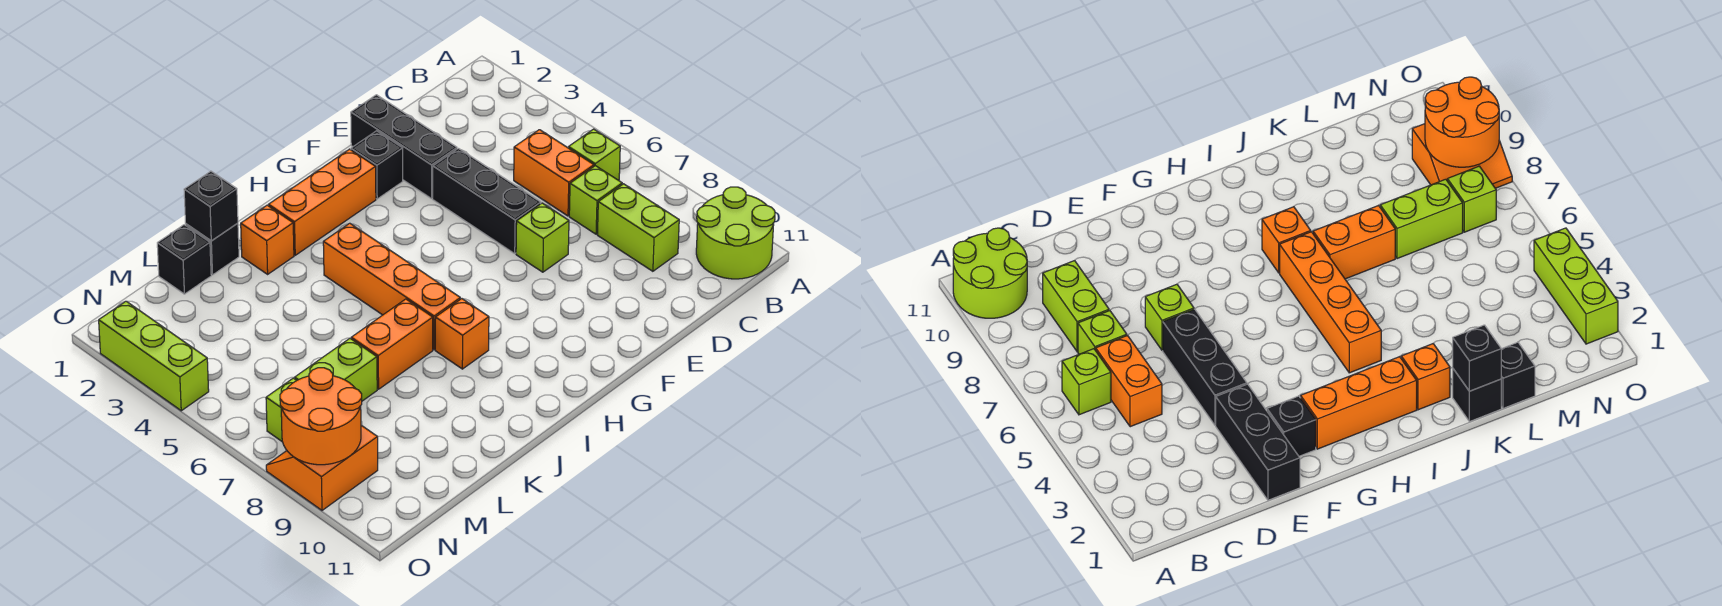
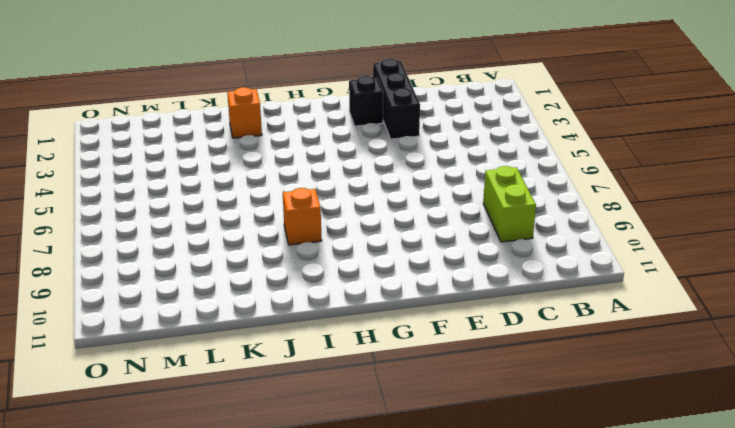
none -> lime round brick A10:B11 level 1
none -> lime brick B6 level 1
none -> orange brick C5:C6 level 1

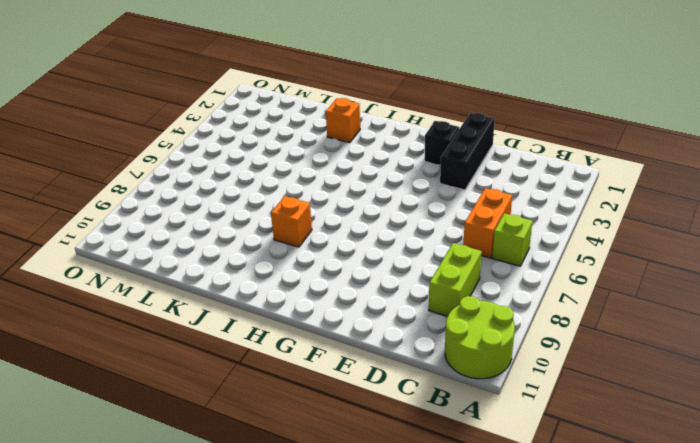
none -> lime brick C7 level 1
none -> black brick E4:E6 level 1
none -> lime brick E7 level 1

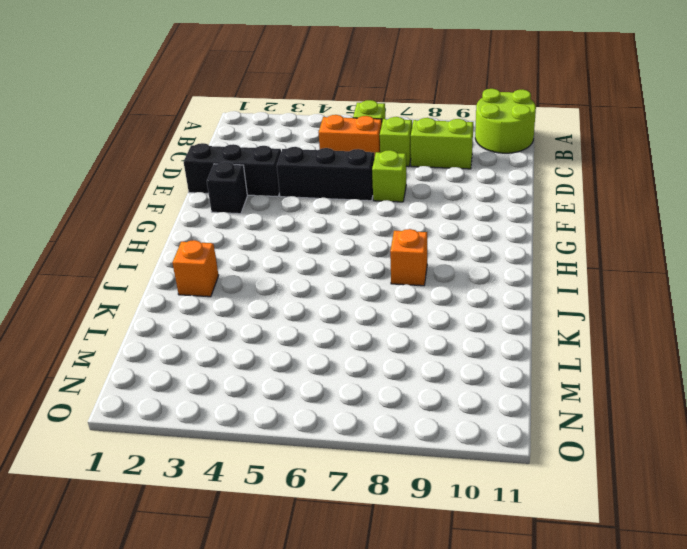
none -> orange brick G2:I2 level 1
none -> orange brick I4:I7 level 1
none -> orange brick J7:K7 level 1

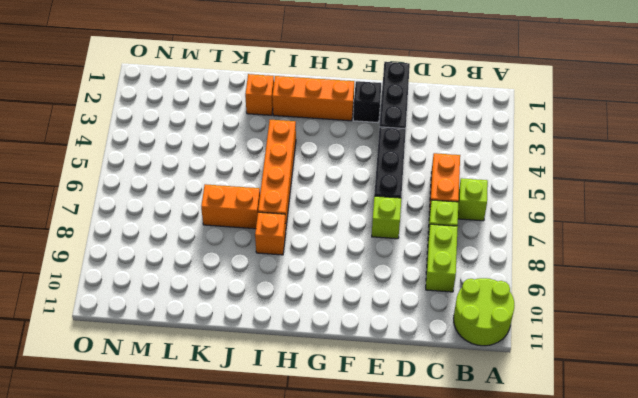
none -> black brick K1 level 1
none -> black brick L1 level 1
none -> lime brick L7:M7 level 1

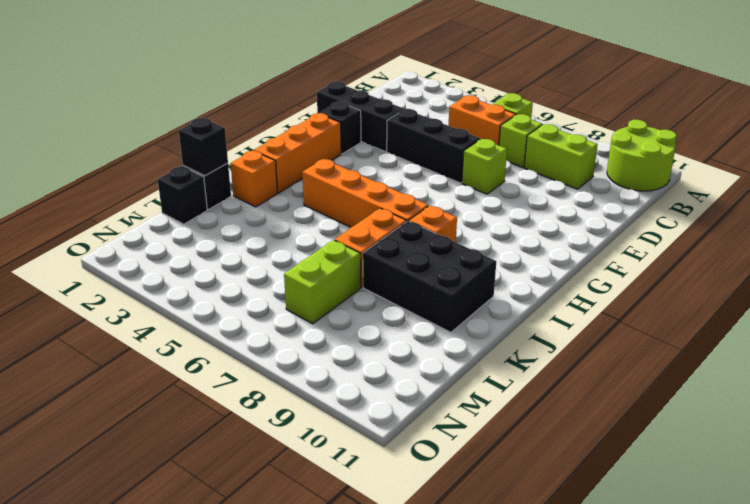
black brick J8:K10 level 1 -> none
none -> lime brick N7 level 1
none -> orange slope N8:O9 level 1 top 9
none -> lime brick O2:O4 level 1

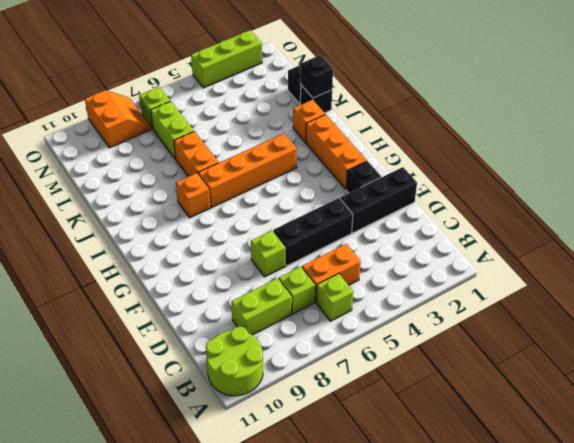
none -> orange round brick N8:O9 level 2

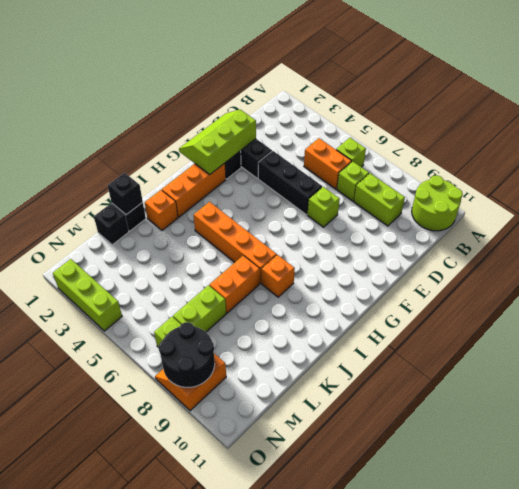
lime slope E1:G2 level 2 top 2 -> none
black round brick N8:O9 level 2 -> orange round brick N8:O9 level 2

